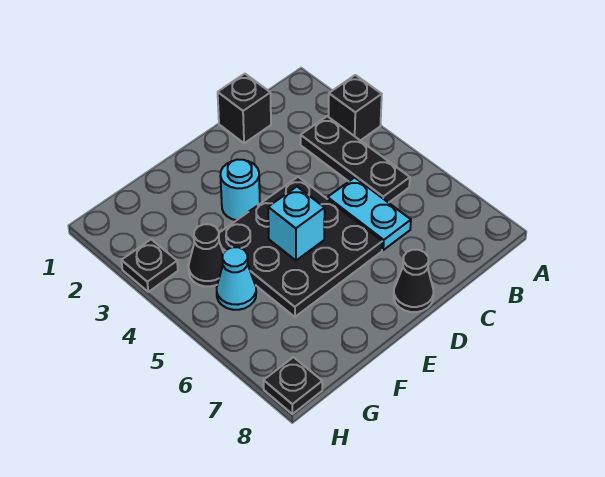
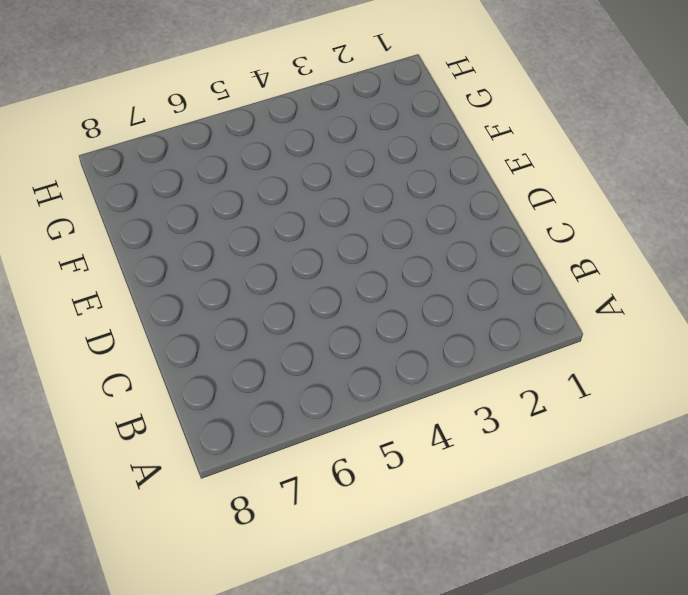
none -> black brick A3 level 1
none -> black plate B3:B5 level 1
none -> black brick C1 level 1

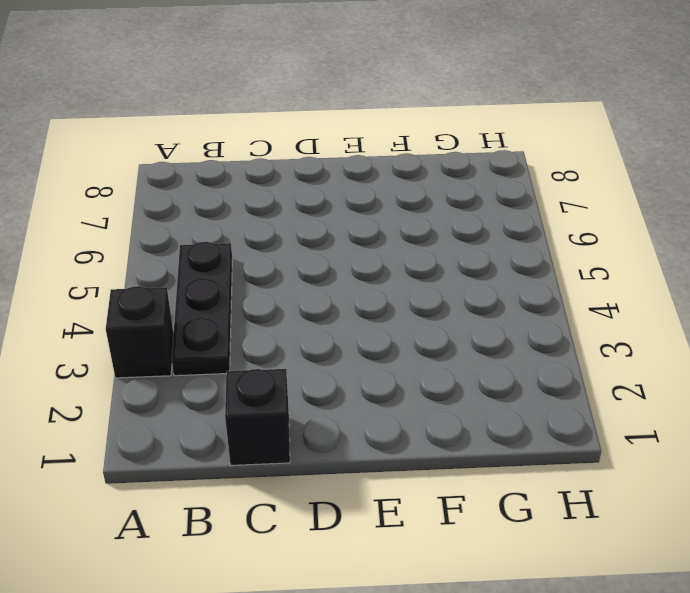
none -> cyan plate C5:C6 level 1
none -> black plate D4:F6 level 1
none -> black cone D8 level 1

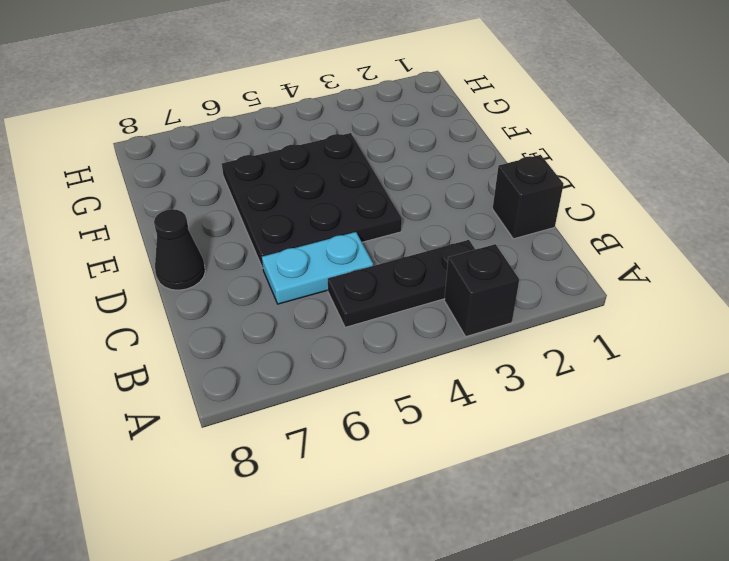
none -> cyan round brick E3 level 1
none -> black cone G4 level 1
none -> cyan cone G5 level 1

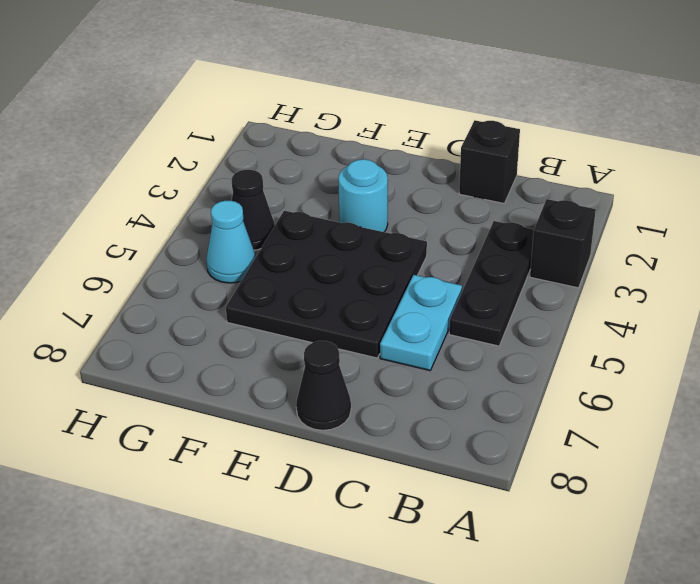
none -> black plate H3 level 1
none -> black plate H8 level 1
none -> cyan brick E5 level 2

